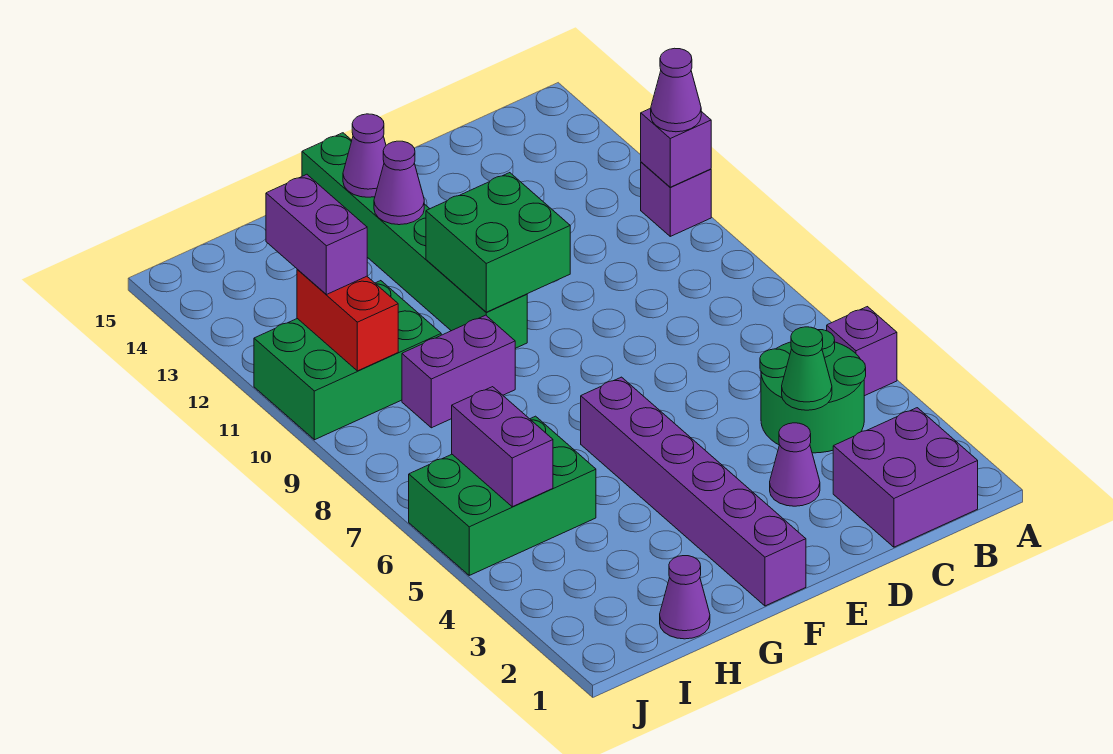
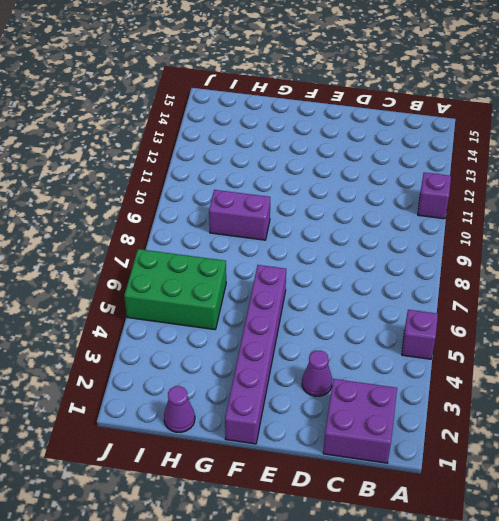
none -> green round brick B4:C5 level 1
none -> green brick F10:F15 level 1
none -> green brick H10:J11 level 1

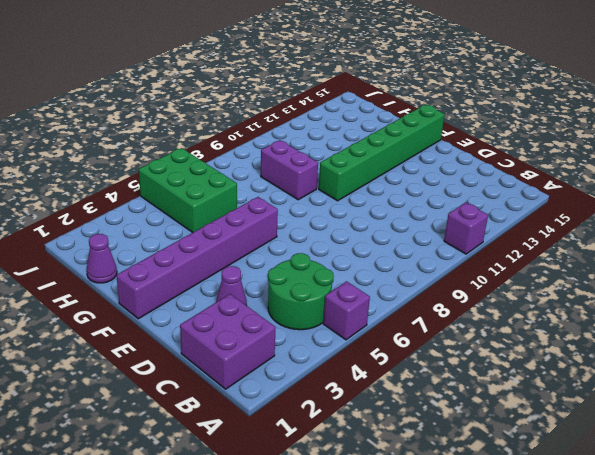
none -> green brick H10:J11 level 1
none -> purple brick A11 level 2
none -> green cone C4 level 2

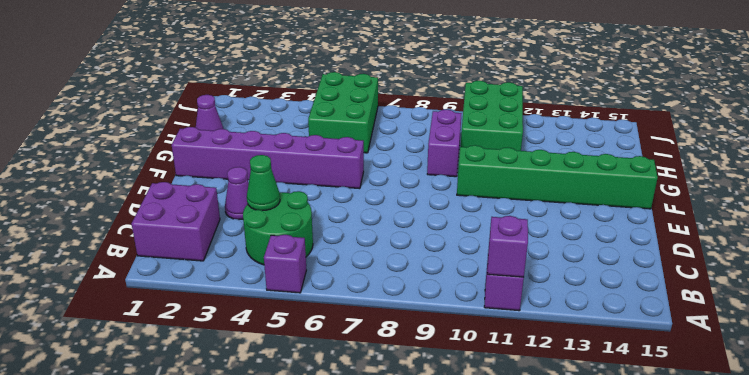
none -> green brick E10:F11 level 2
none -> purple cone F13 level 2
none -> purple cone F14 level 2

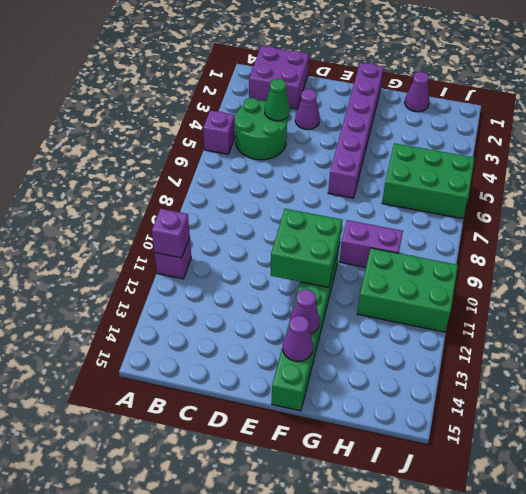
none -> purple brick I5:I6 level 2
none -> red brick I10:I11 level 2
none -> purple cone A11 level 3

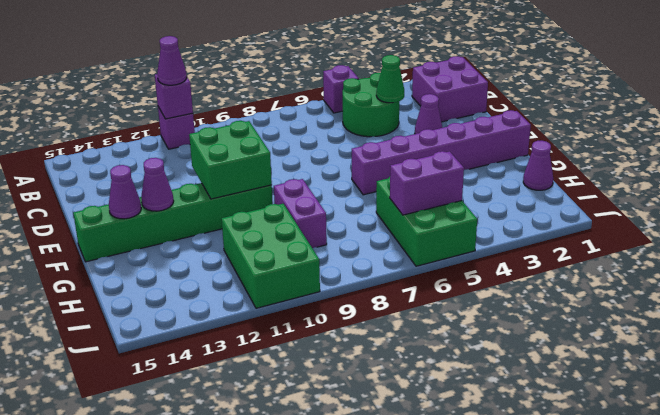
none -> red brick I10:I11 level 2
none -> purple brick I11:I12 level 3

